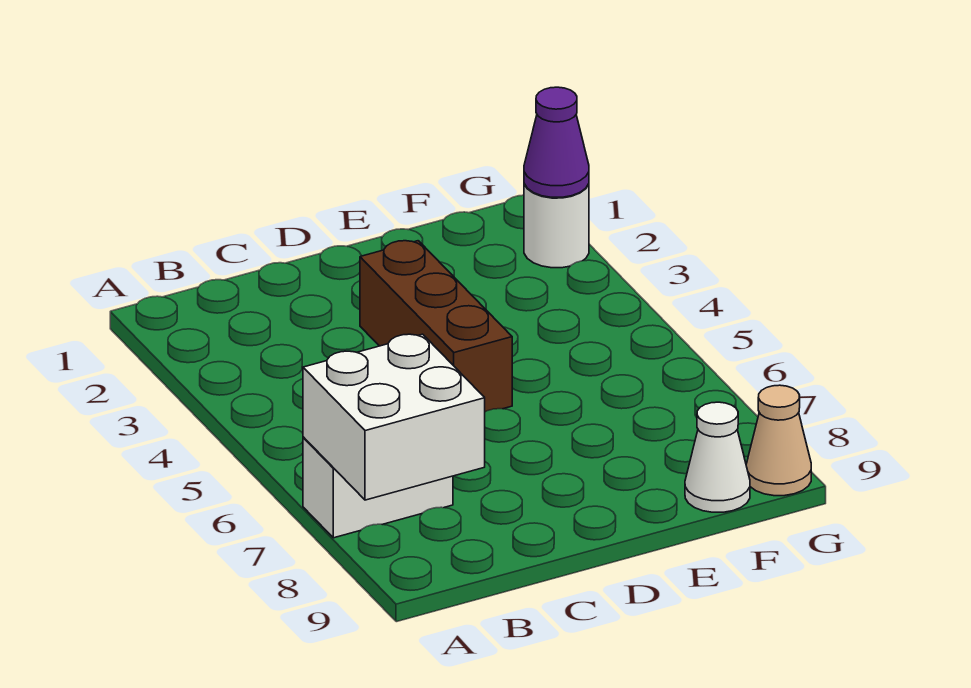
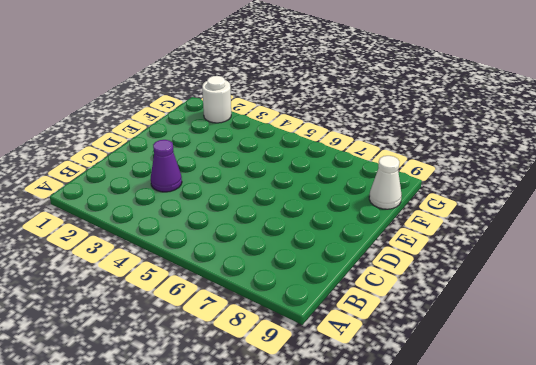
purple cone C3 level 1 -> purple cone G2 level 2
none -> white brick A7:B7 level 1
none -> brown brick D3:D5 level 1

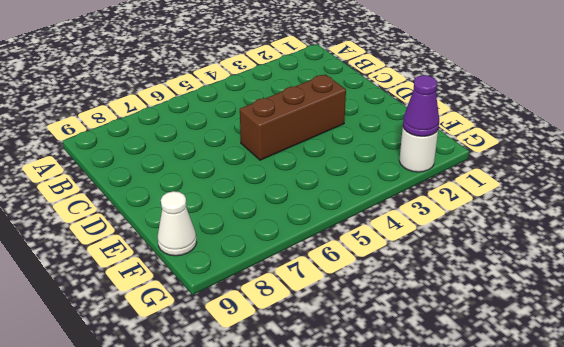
none -> white brick A7:B7 level 1
none -> tan cone G9 level 1

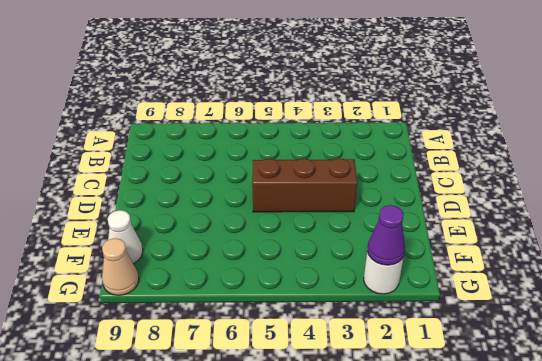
none -> white brick A7:B7 level 1
none -> white brick A7:B8 level 2

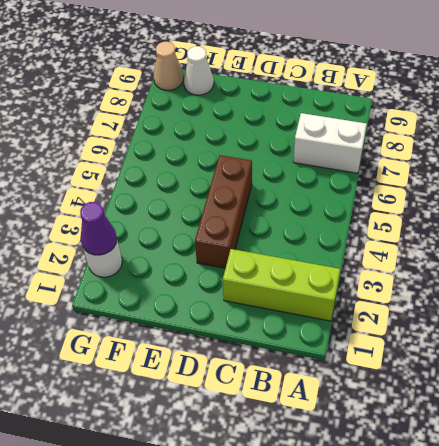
lime brick A2:C2 level 1 -> none
none -> white brick A7:B8 level 2

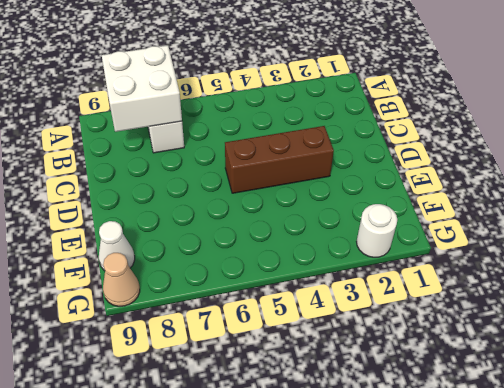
none -> purple cone G2 level 2

